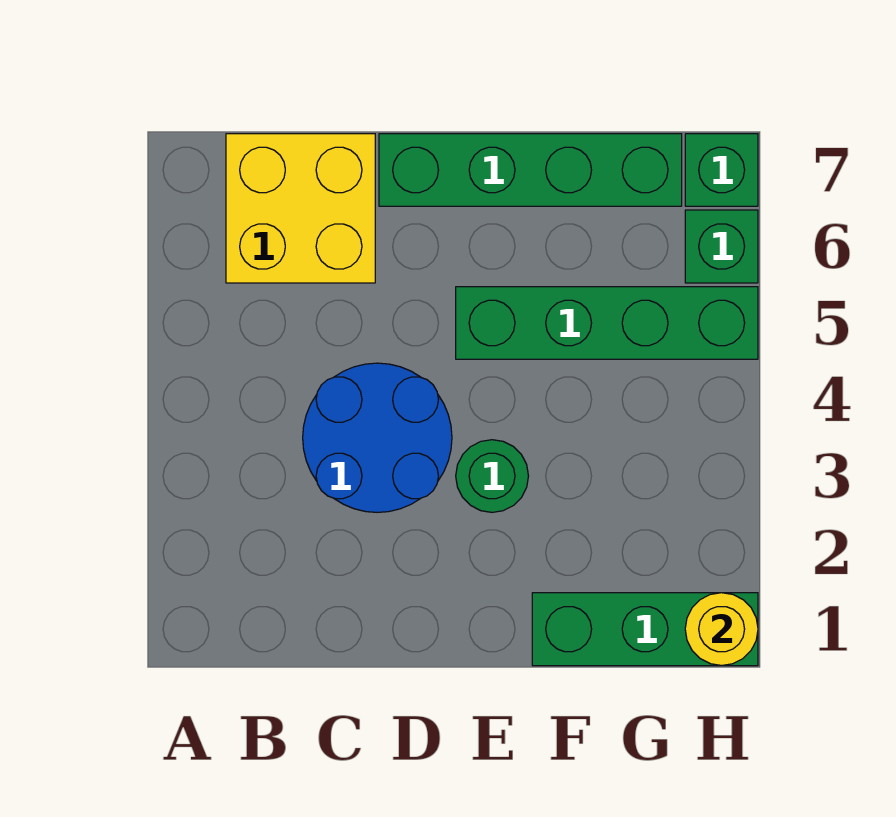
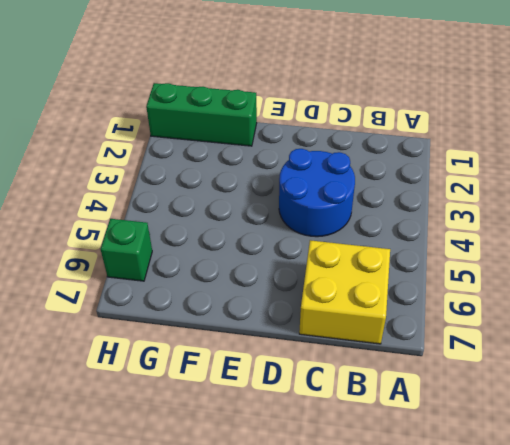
none -> green brick D7:G7 level 1
none -> green round brick E3 level 1

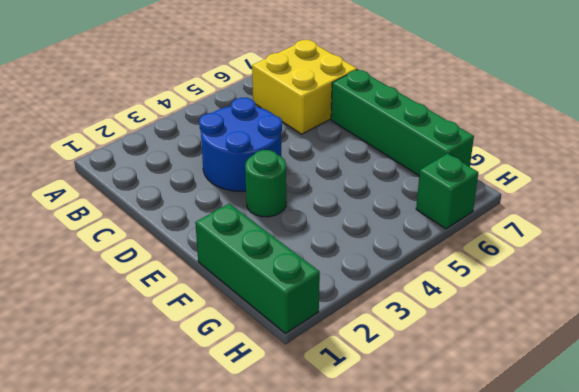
none -> green brick E5:H5 level 1
none -> green brick H7 level 1

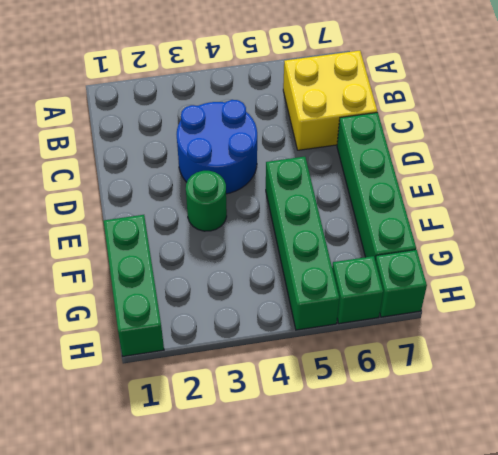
none -> yellow round brick H1 level 2

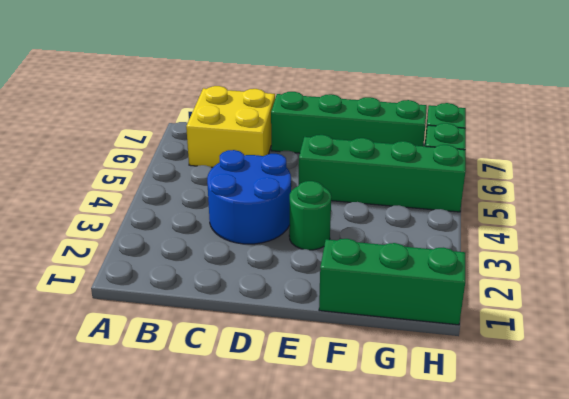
none -> yellow round brick H1 level 2

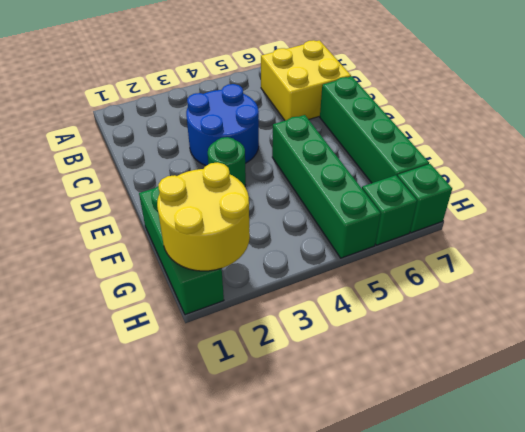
yellow round brick G1:H2 level 2 -> yellow round brick H1 level 2

